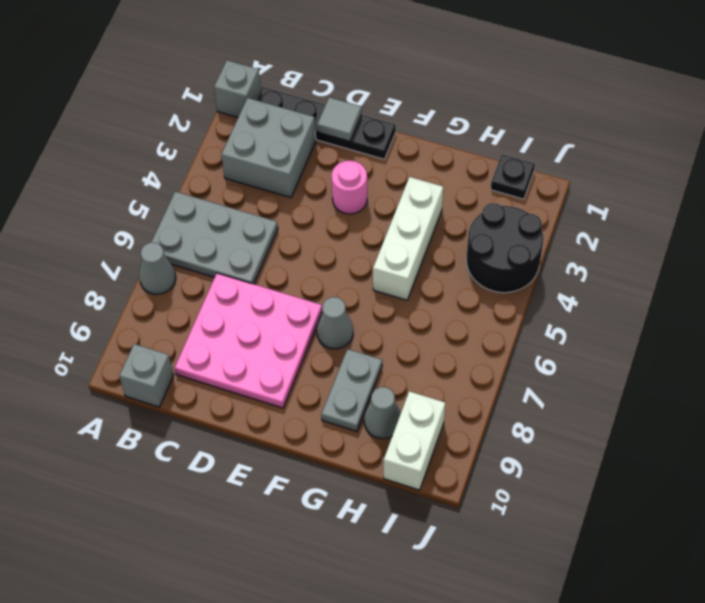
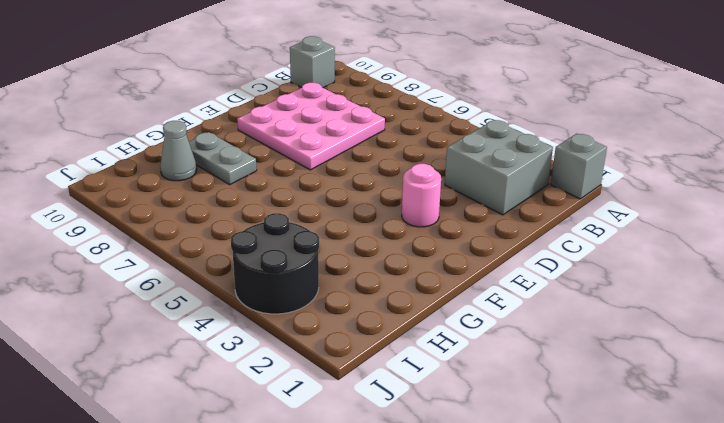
none -> grey plate A5:C6 level 1
none -> grey cone A7 level 1
none -> black plate B1:E1 level 1

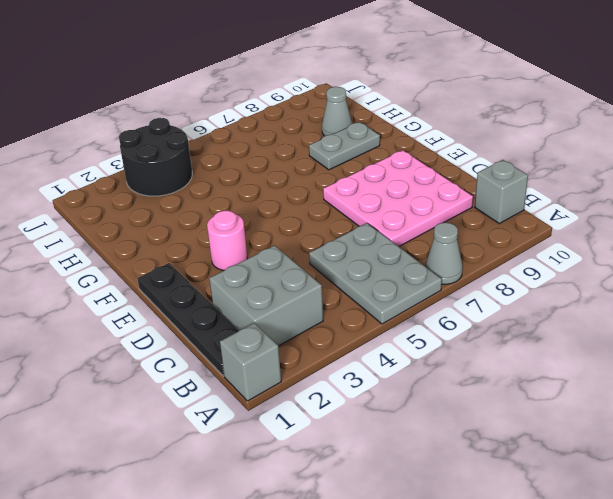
none -> grey cone F7 level 1
none -> white brick G3:G5 level 1
none -> black plate I1 level 1

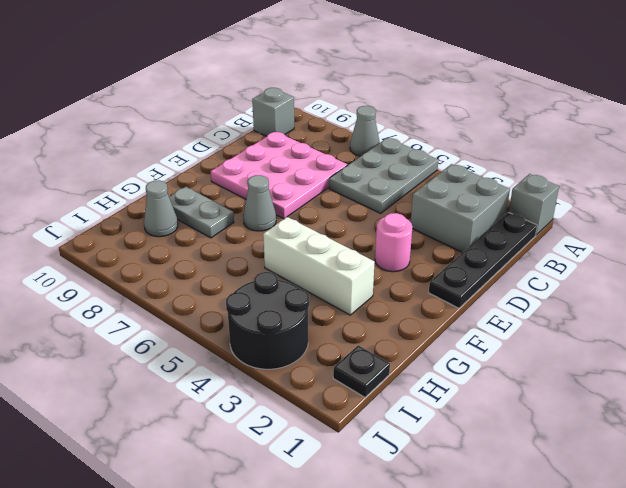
none -> white brick I9:I10 level 1
none -> grey tile D1 level 2

